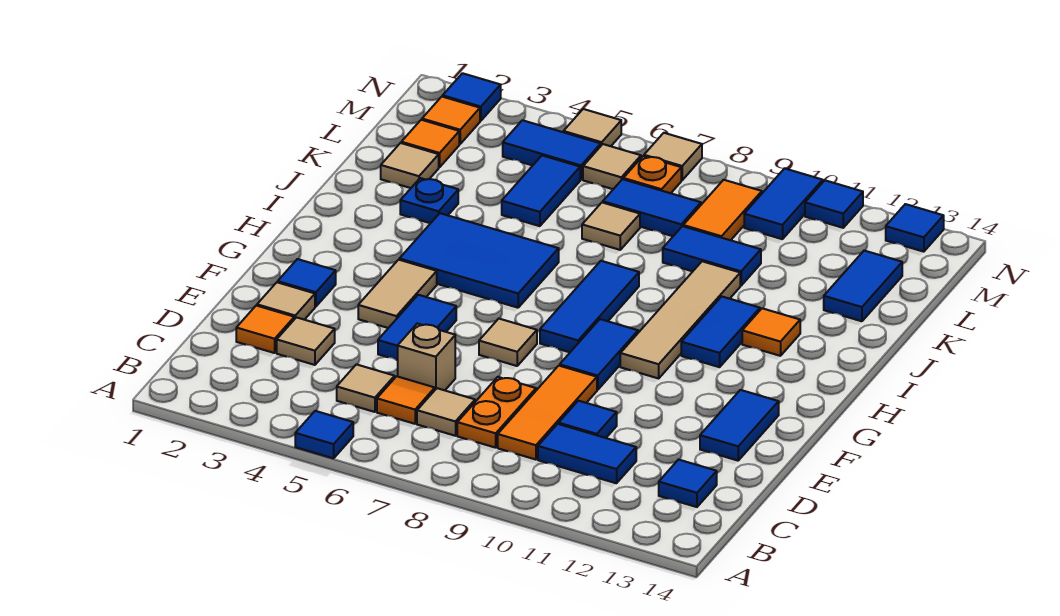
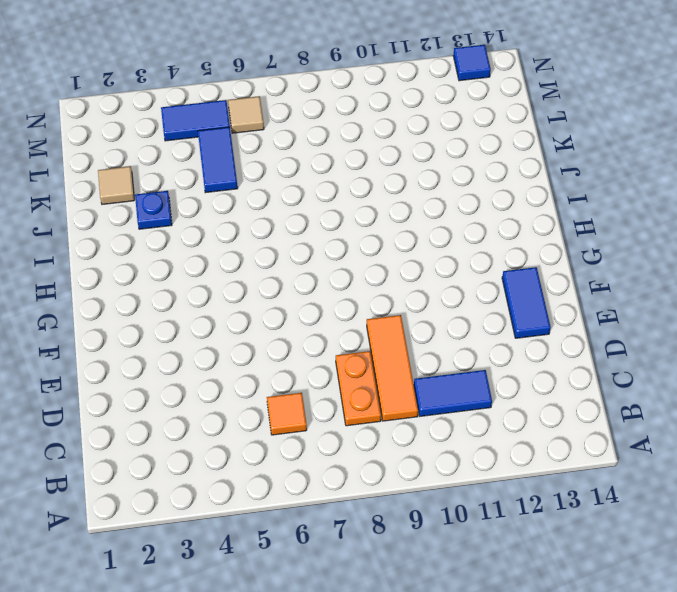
none -> blue tile A5 level 1
none -> tan tile C5 level 1
none -> tan tile C7 level 1
none -> blue tile C13 level 1

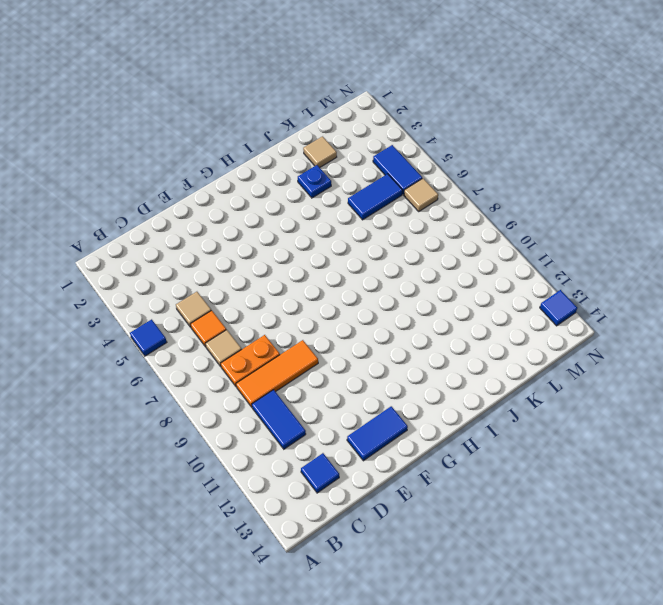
none -> orange tile D2 level 1
none -> tan tile D3 level 1
none -> tan brick D6 level 1
none -> blue tile D10 level 1

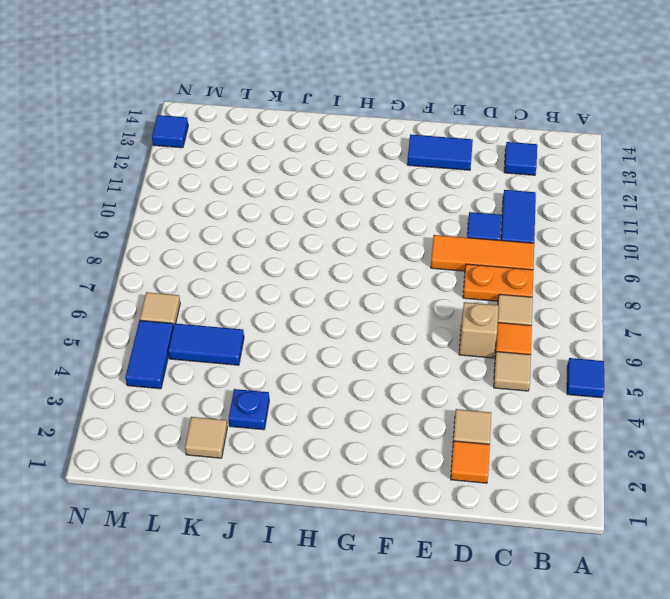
none -> tan tile E2 level 1
none -> blue tile E5:F5 level 1
none -> blue tile F2 level 1
none -> tan tile F4:G4 level 1

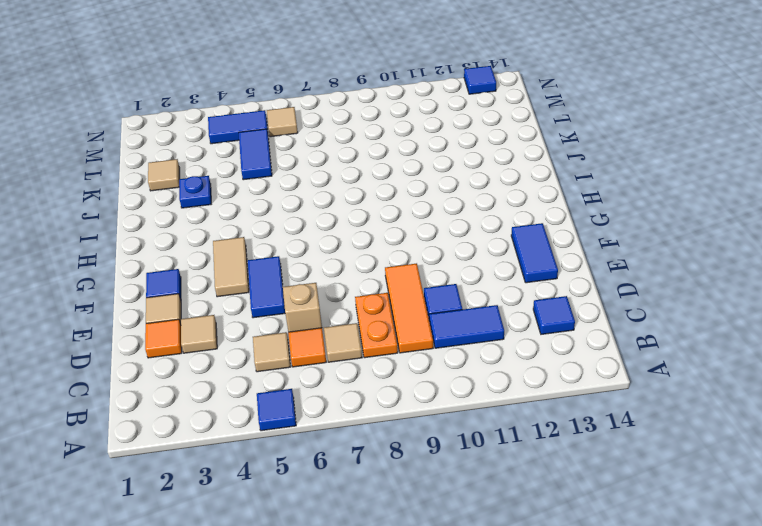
none -> tan tile F7 level 1
none -> blue tile F9:G9 level 1
none -> blue tile G8:I8 level 1
none -> tan tile G10:J10 level 1

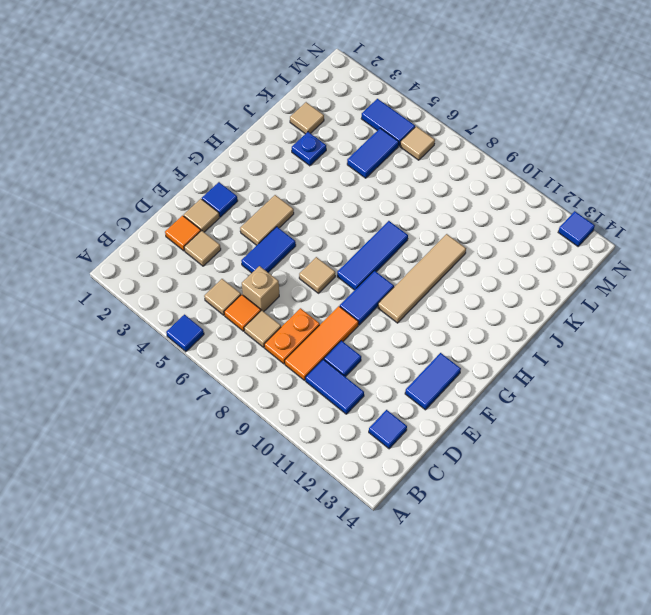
none -> blue tile H4:I6 level 1
none -> blue tile H11:I11 level 1
none -> orange tile I12 level 1
none -> tan tile K7 level 1

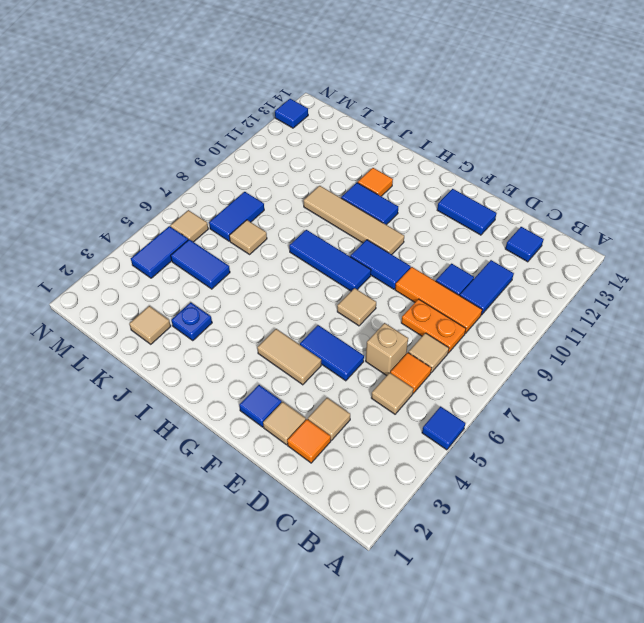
none -> blue tile H4:I6 level 1
none -> blue tile K9:K10 level 1
none -> blue tile K13:L13 level 1
none -> orange tile L2 level 1

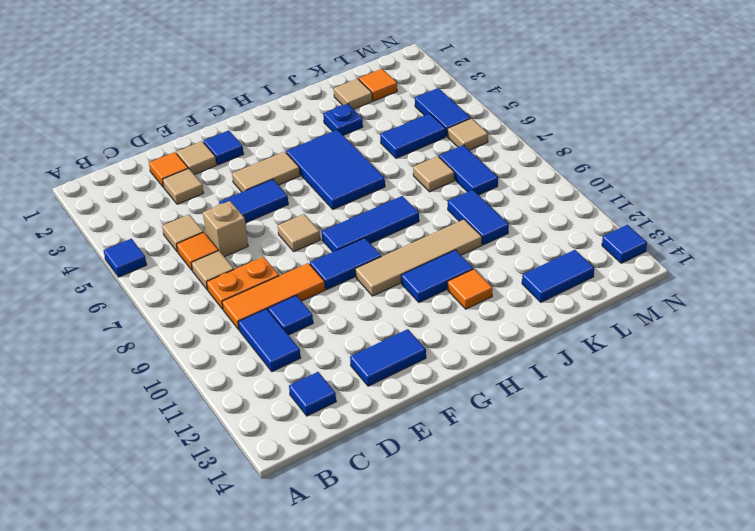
none -> orange tile L9:M9 level 1
none -> orange tile M2 level 1
none -> orange plate M7 level 1
none -> blue tile M10:N10 level 1

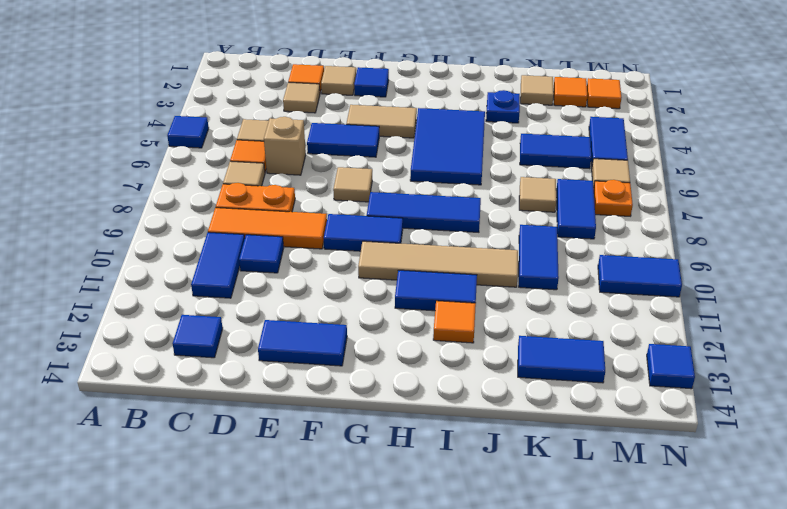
none -> orange tile L9:M9 level 1
none -> blue tile N2 level 1
none -> tan tile N5 level 1
none -> tan tile N7 level 1

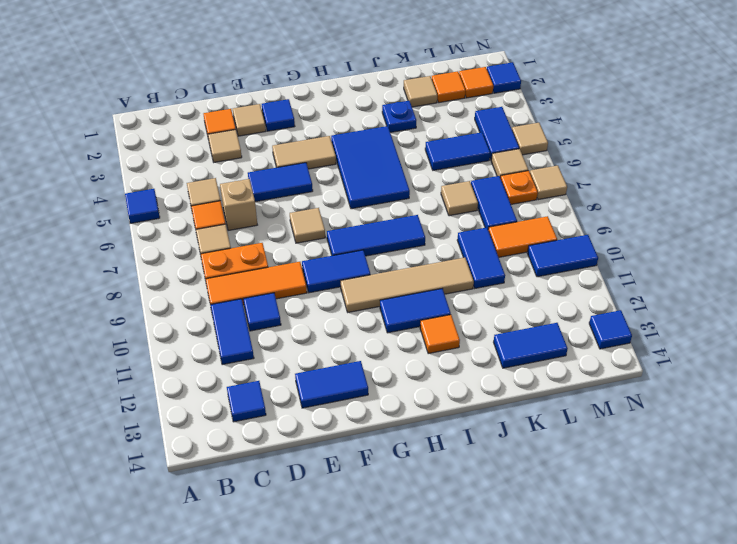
none -> blue tile N11 level 1

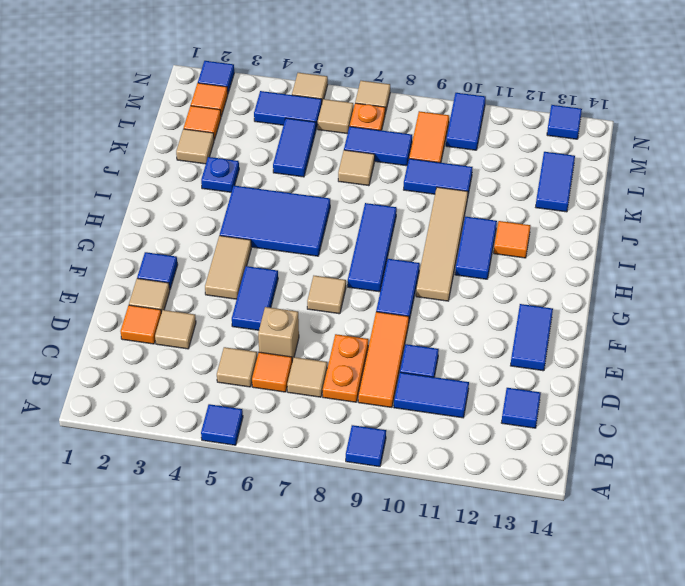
blue tile A9 level 1 -> blue tile N11 level 1

